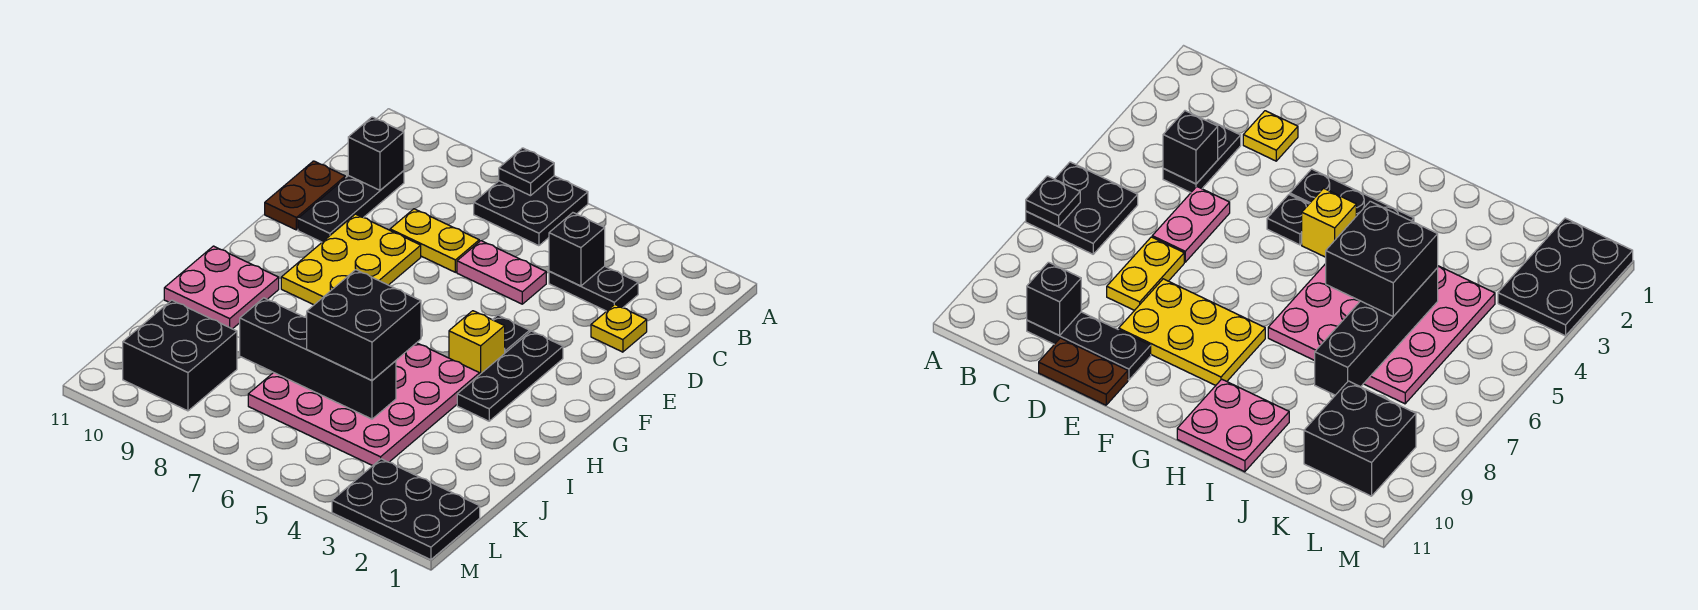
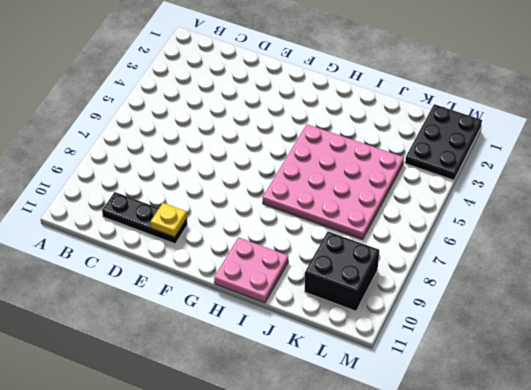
yellow plate E10 level 2 -> yellow plate D2 level 1
none -> black plate A6:B7 level 1
none -> black plate C3:C4 level 1
none -> pink plate D5:D6 level 1

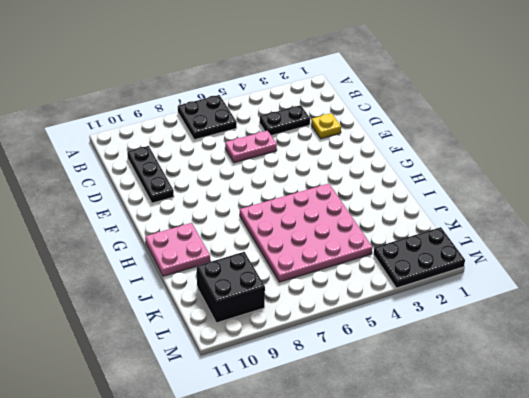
none -> yellow plate D7:D8 level 1
none -> brown plate D11:E11 level 1
none -> yellow plate E8:G9 level 1

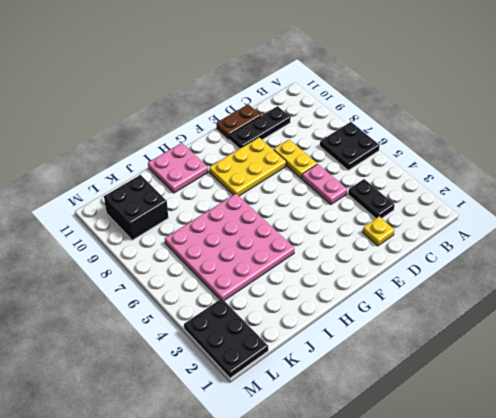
none -> black plate F3:H3 level 1
none -> black plate F4 level 1
none -> yellow brick G4 level 1

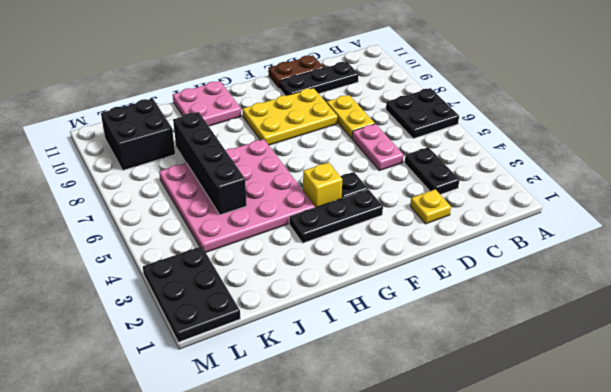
none -> black plate A7 level 2
none -> black brick C4 level 2
none -> black brick C10 level 2

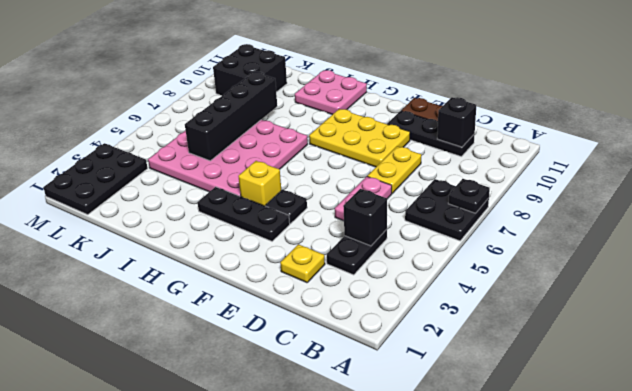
none -> black brick I5:J6 level 3

